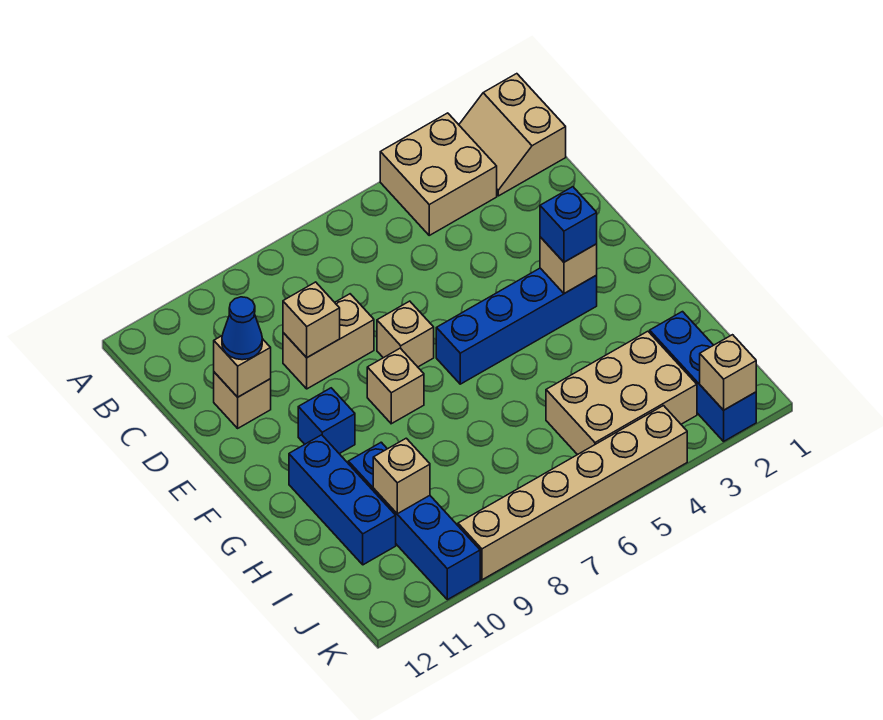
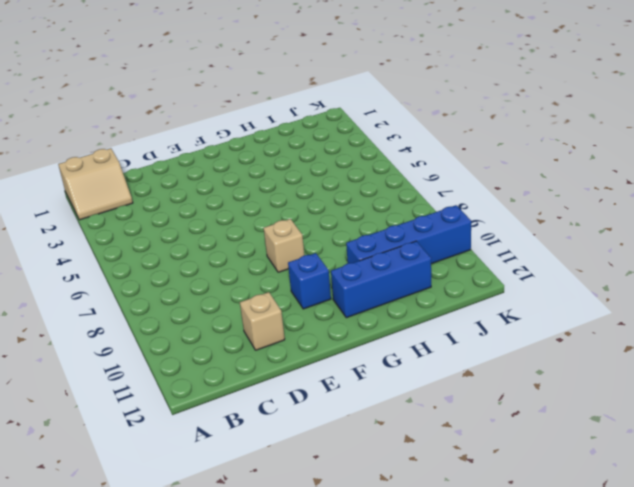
none -> tan brick A3:B4 level 1
none -> tan brick D8:D9 level 1
none -> tan brick E7 level 1

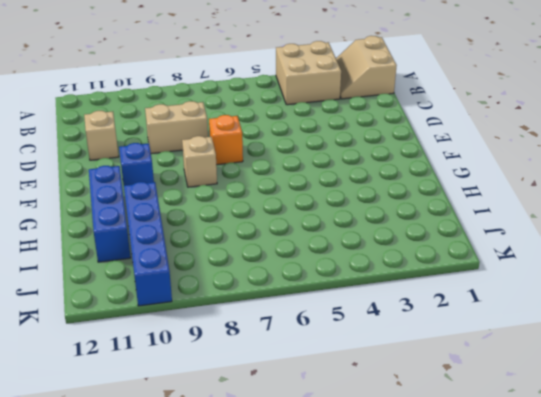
orange brick E7 level 1 -> tan brick E7 level 1
none -> blue brick F3:F6 level 1
none -> blue brick I2:K2 level 1
none -> tan brick I3:J5 level 1

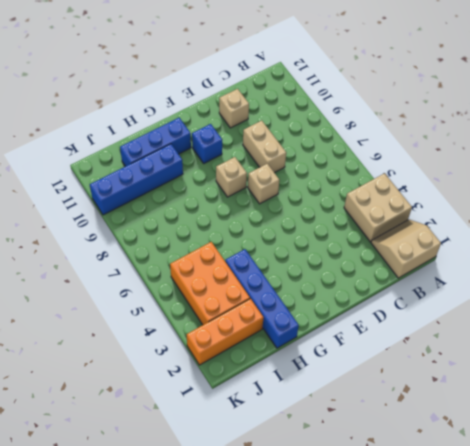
blue brick H1:H4 level 1 -> blue brick F3:F6 level 1
orange brick I2:K2 level 1 -> blue brick I2:K2 level 1
orange brick I3:J5 level 1 -> tan brick I3:J5 level 1
none -> tan brick K4:K9 level 1
none -> tan brick D9 level 2
none -> tan brick D11 level 2

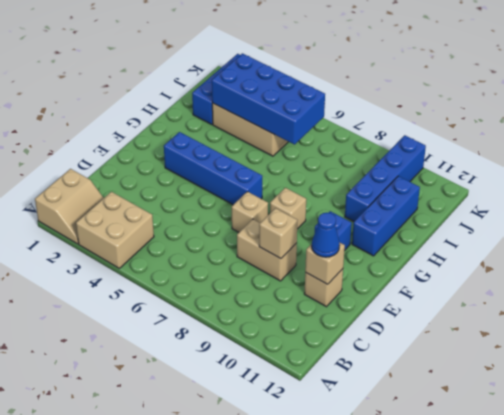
blue brick I3:J6 level 2 -> none
none -> tan brick K4:K9 level 1
none -> tan brick F3 level 2
none -> tan brick I10 level 2

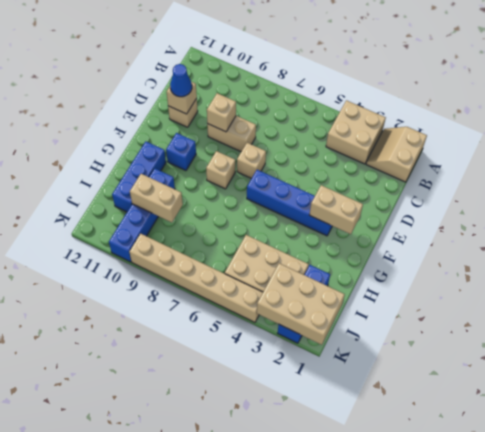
tan brick F2:F3 level 2 -> tan brick F3 level 2
tan brick I9:I10 level 2 -> tan brick I10 level 2
tan brick J1:K3 level 2 -> tan brick K2 level 2
none -> blue brick F3 level 3

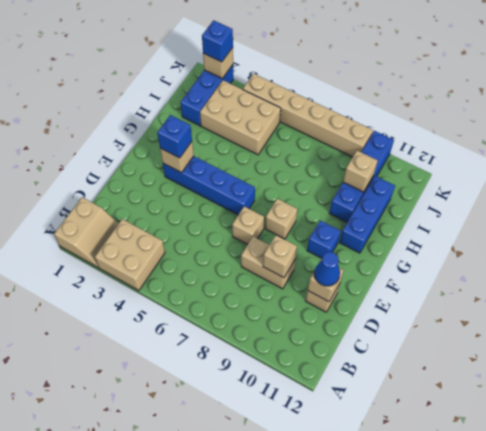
blue brick K2 level 3 -> none

